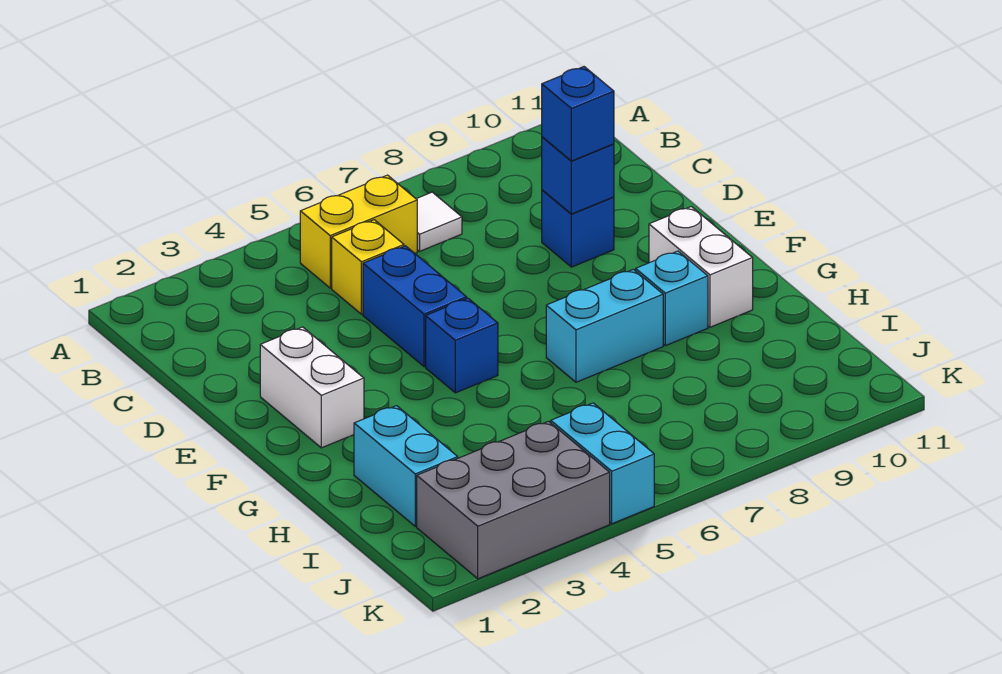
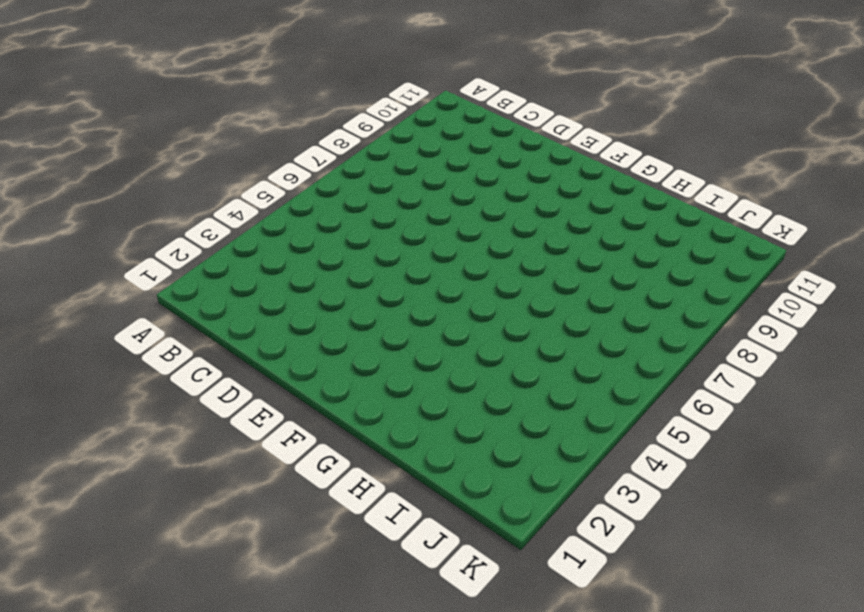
none -> yellow brick B5:B6 level 1
none -> white tile B7 level 1
none -> yellow brick C5 level 1

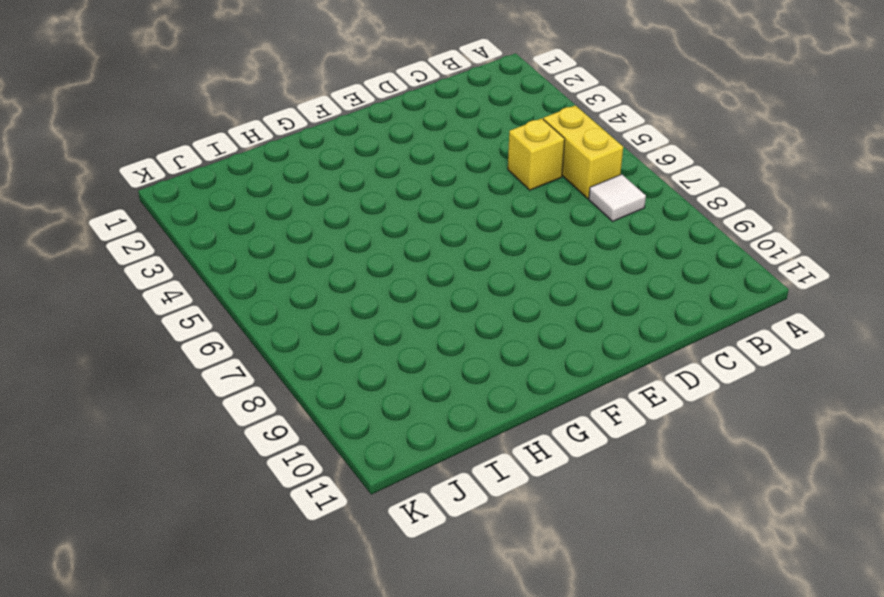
none -> blue brick D5:E5 level 1
none -> blue brick D9 level 1
none -> white brick E2:F2 level 1

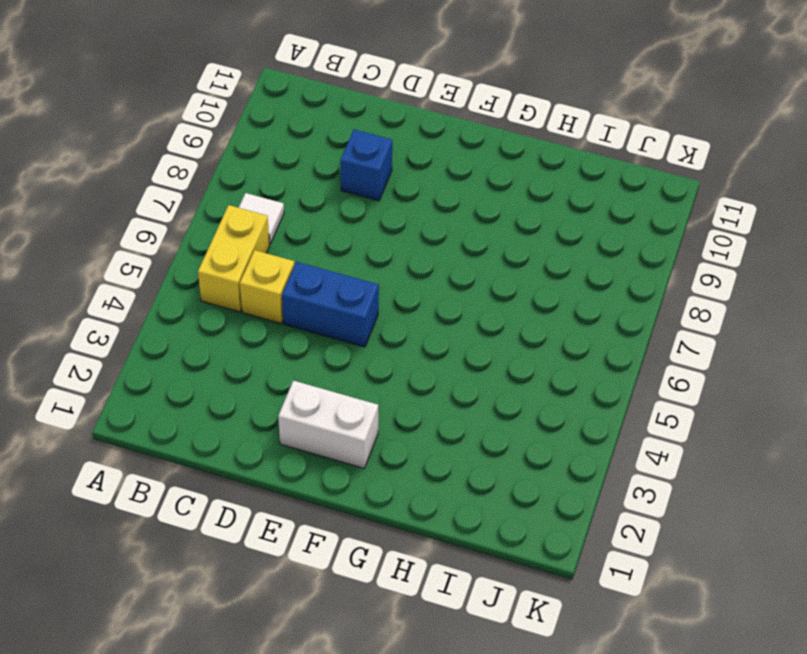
none -> blue brick F5 level 1
none -> white brick F10:G10 level 1
none -> cyan brick G7:G8 level 1

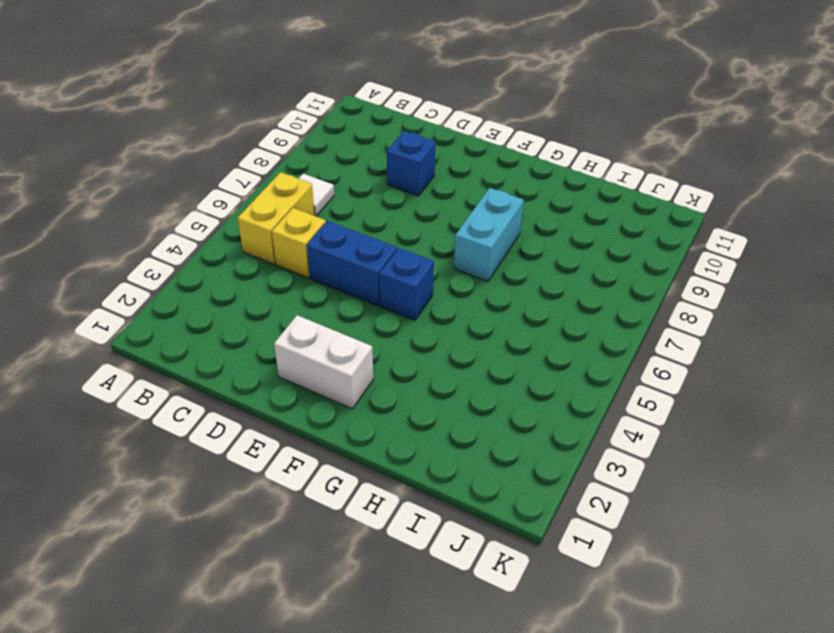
none -> white brick F10:G10 level 1
none -> cyan brick G9 level 1
none -> cyan brick H2:I2 level 1

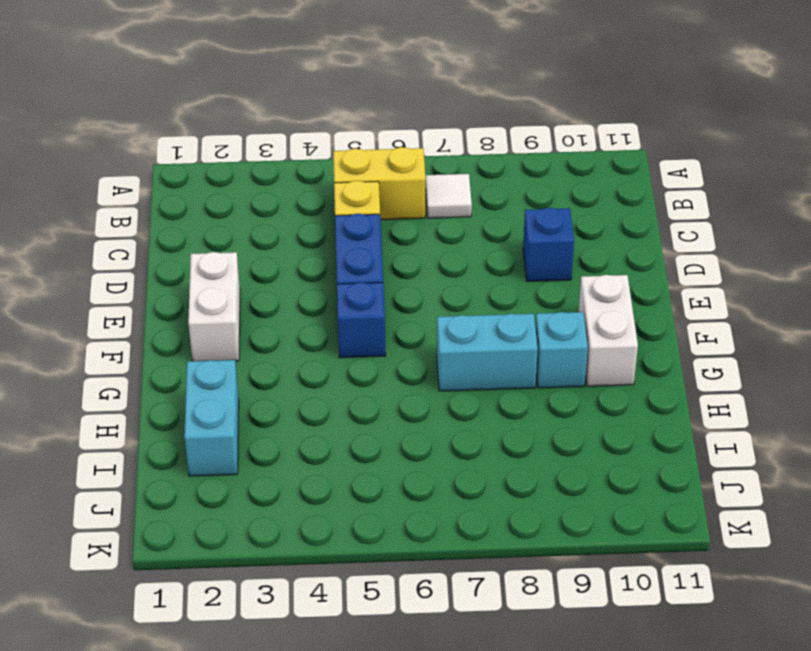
none -> grey brick J2:K4 level 1
none -> cyan brick J5:K5 level 1
none -> blue brick D9 level 2

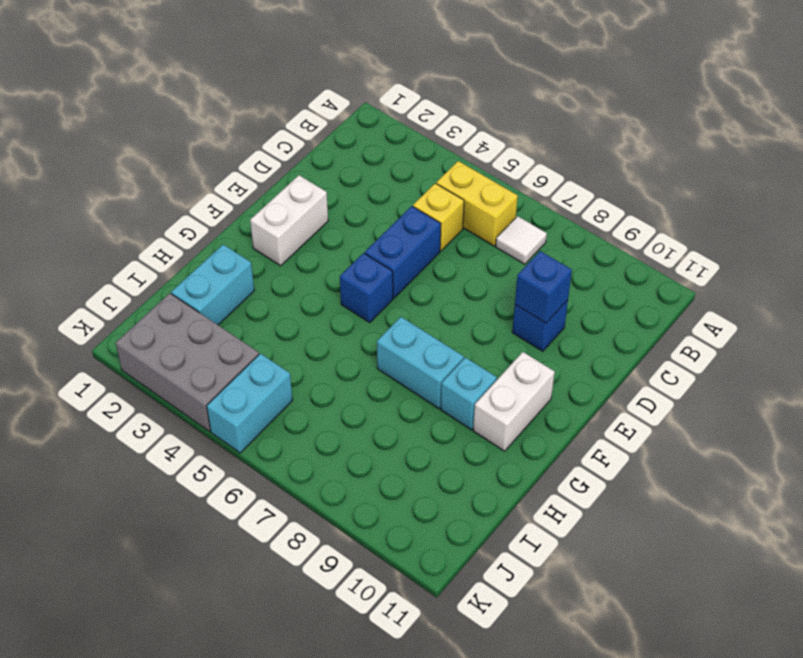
none -> blue brick D9 level 3

